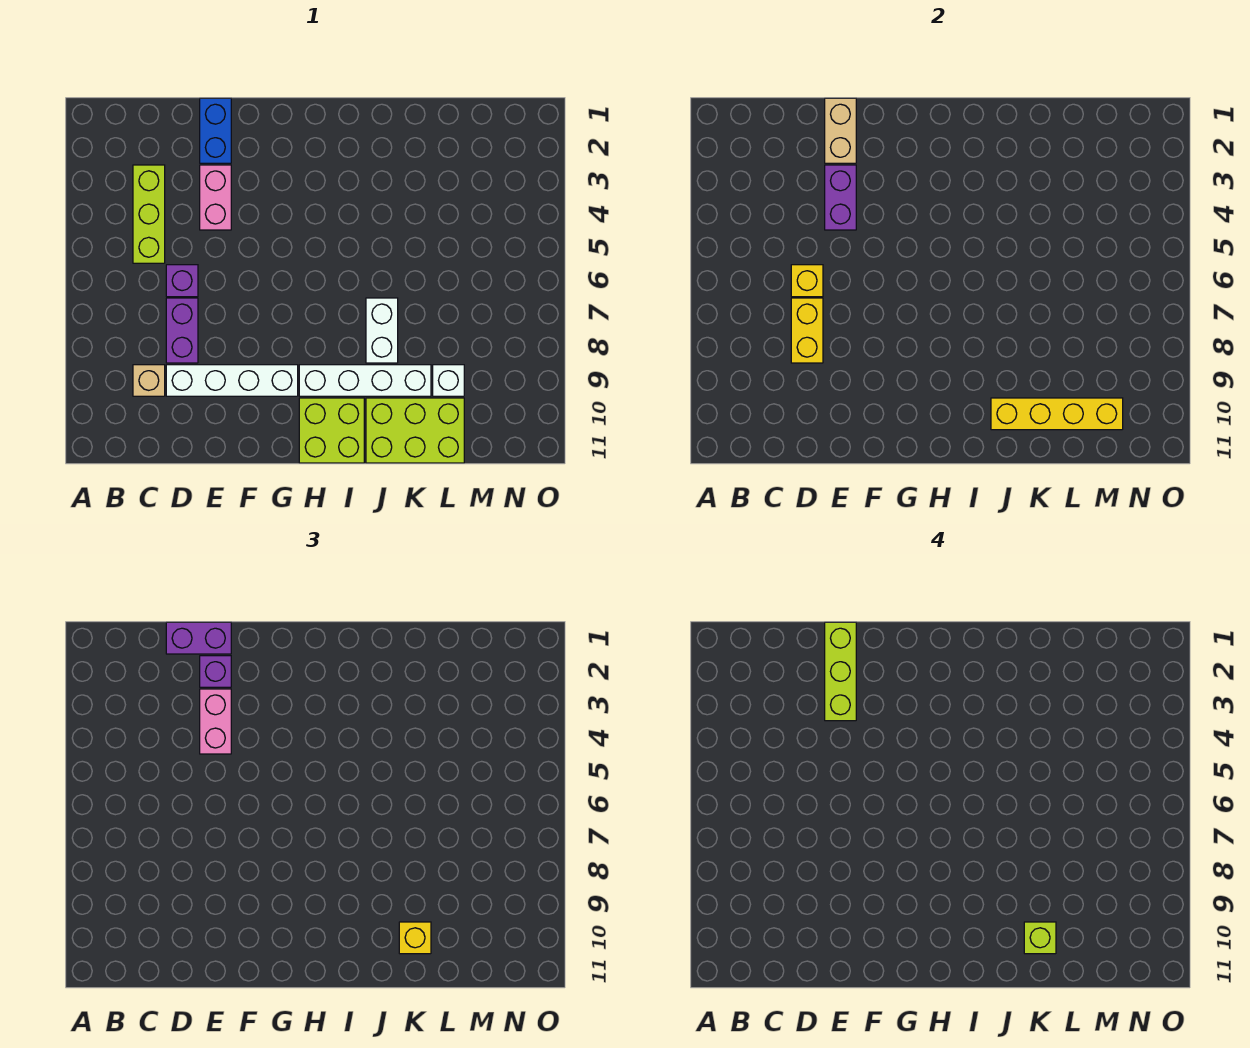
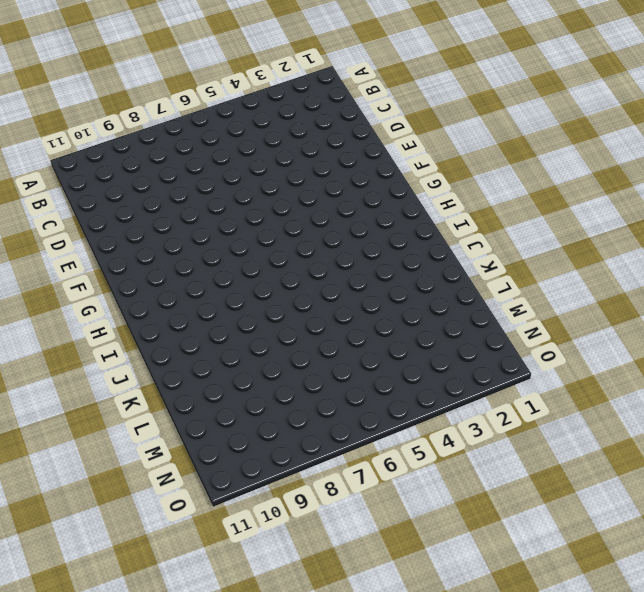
none -> lime brick C3:C5 level 1
none -> tan brick C9 level 1
none -> purple brick D6 level 1

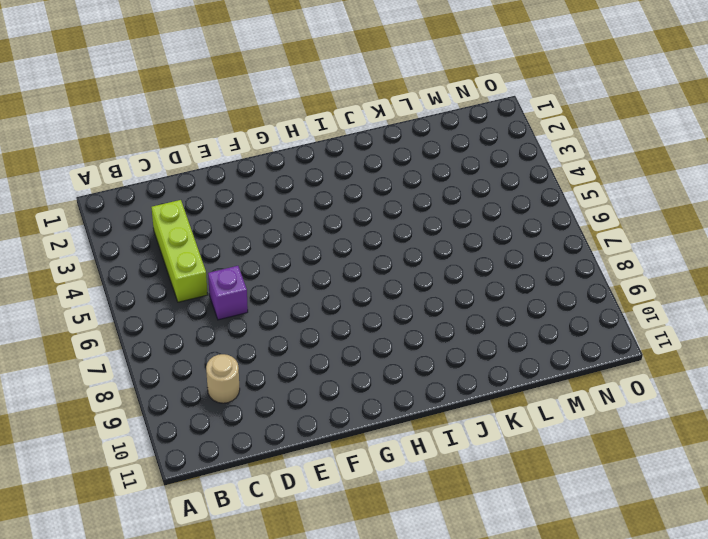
tan round brick C9 level 1 -> tan brick C9 level 1
none -> purple brick D7:D8 level 1
none -> white brick D9:G9 level 1
none -> blue brick E1:E2 level 1

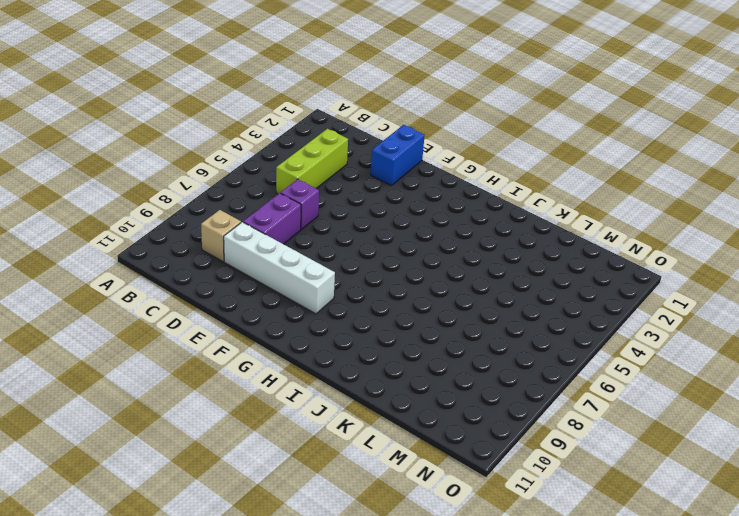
none -> pink brick E3:E4 level 1
none -> white brick H9:K9 level 1
none -> lime brick H10:I11 level 1

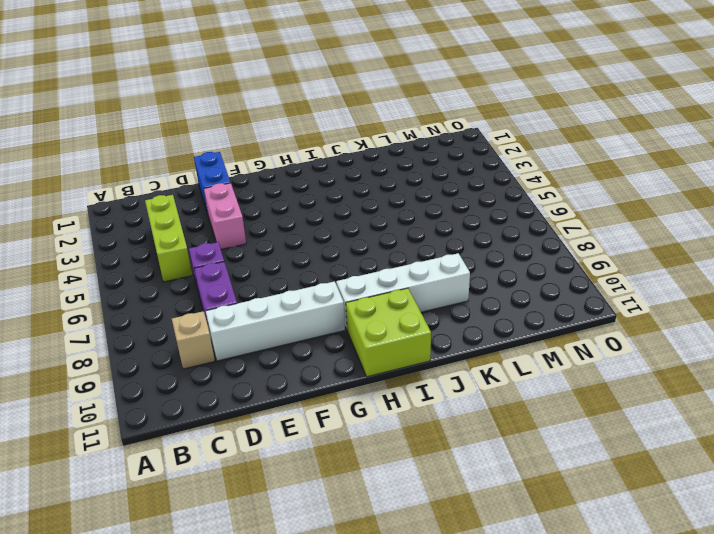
none -> white brick J7:J8 level 1
none -> lime brick J10:L11 level 1
none -> white brick L9 level 1

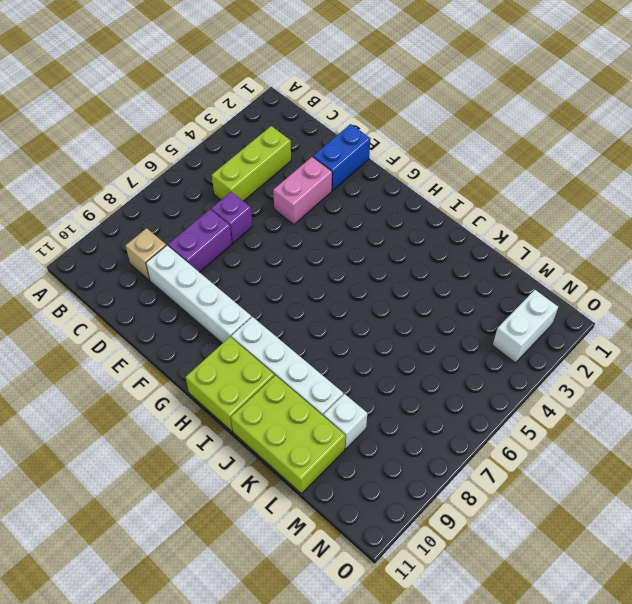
white brick N2:N3 level 1 -> white brick J7:J8 level 1
none -> yellow brick D6 level 2
none -> yellow brick D7:D8 level 2
none -> tan brick E1:E2 level 2

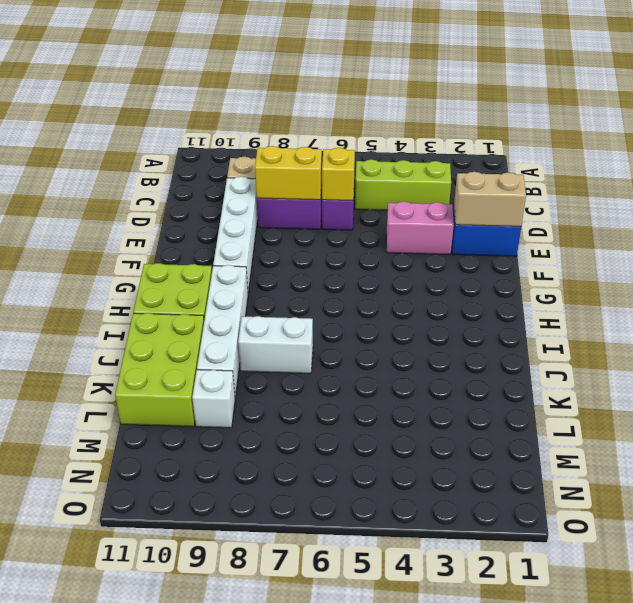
none -> purple brick E3:E4 level 2
none -> yellow brick J10:M10 level 2
none -> purple brick D1:E1 level 3

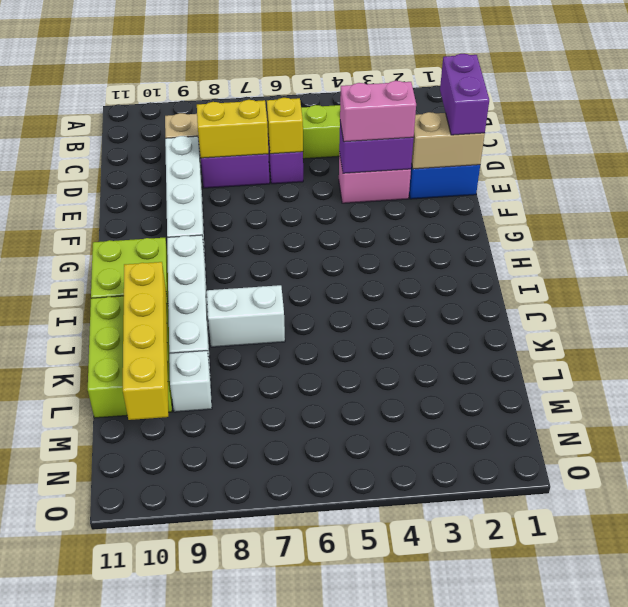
none -> purple brick E2 level 3
none -> yellow brick K10 level 3
none -> lime brick E1:E3 level 4

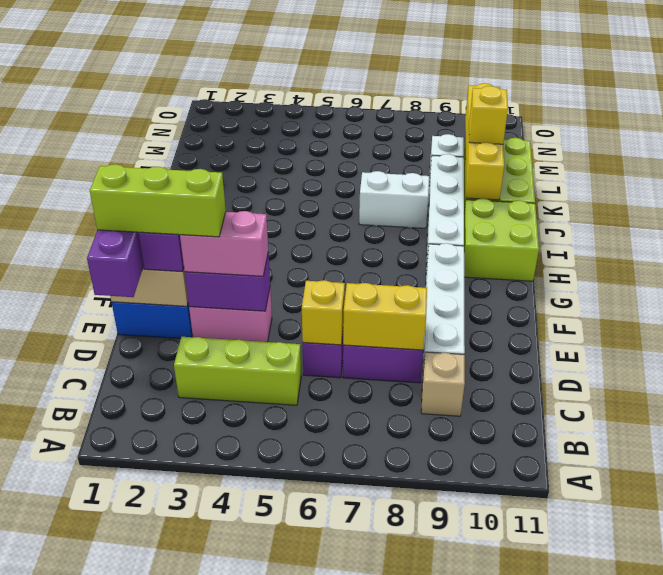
none -> lime brick K10 level 4

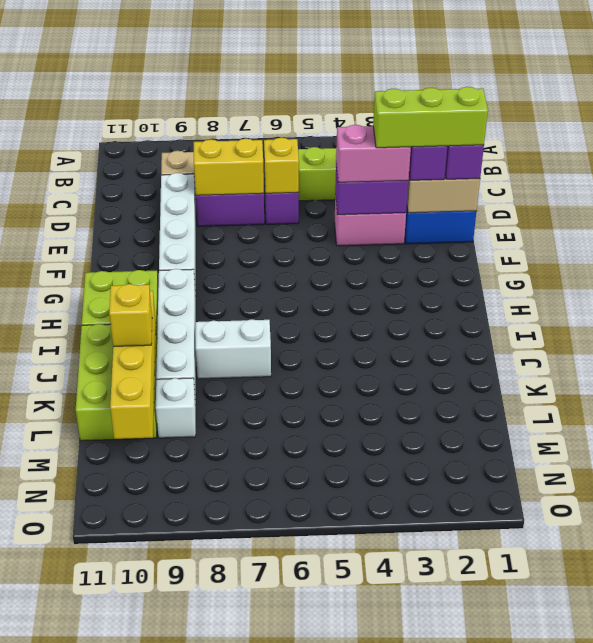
none -> lime brick K10 level 4

